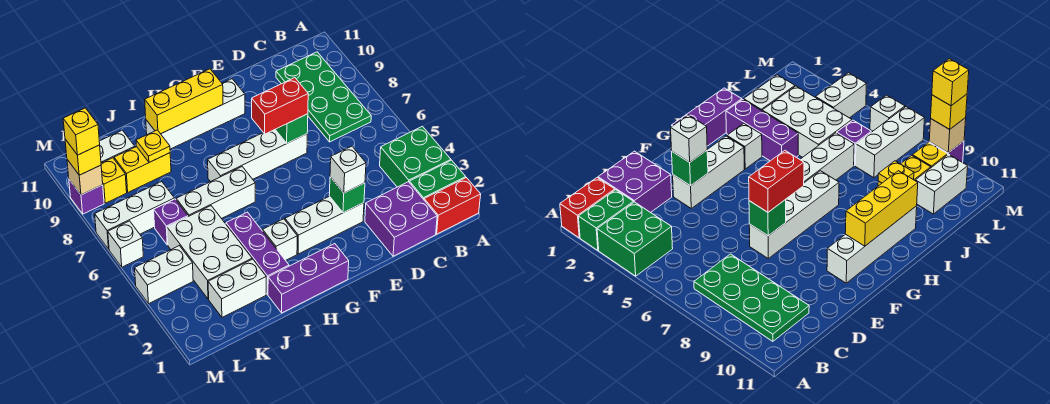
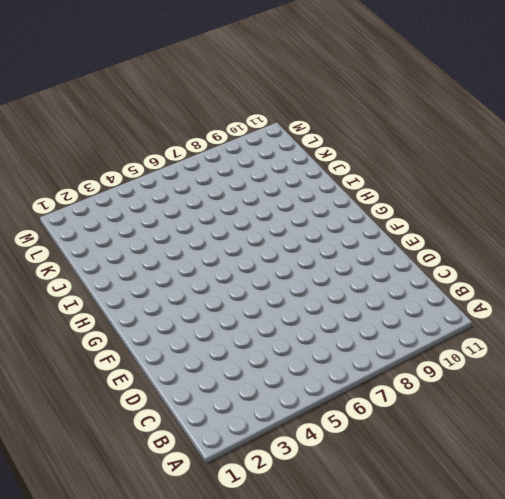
none -> red brick A1:B1 level 1
none -> green brick A2:B2 level 1
none -> green brick A3:B4 level 1
none -> green plate B7:C10 level 1

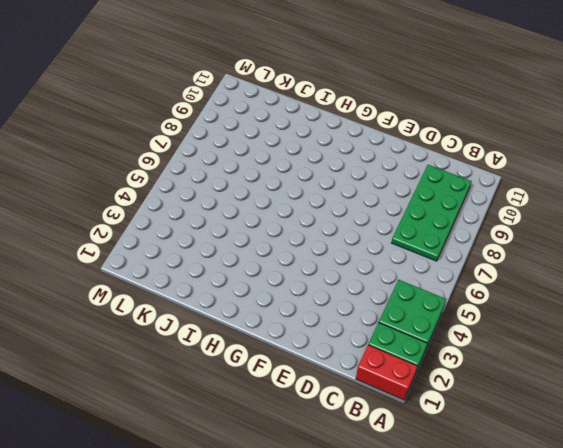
none -> purple brick C1:D2 level 1
none -> white brick E3:G3 level 1
none -> white brick E7:H7 level 1
none -> white brick F10:I10 level 1

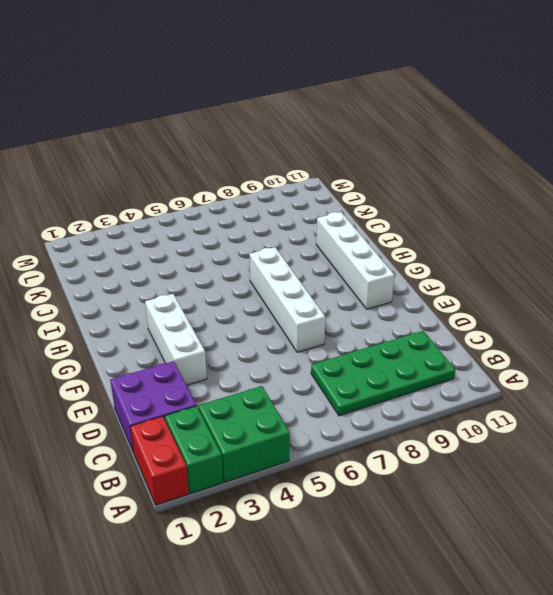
none -> purple brick G1:I1 level 1
none -> white brick H3 level 1
none -> white brick H6:J6 level 1
none -> purple brick I2:I4 level 1

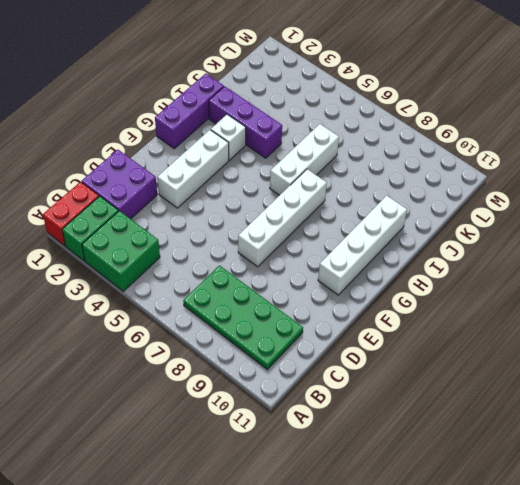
none -> white brick J2:K2 level 1
none -> white brick J3:K5 level 1
none -> yellow brick J9:K9 level 1
none -> purple brick K6 level 1

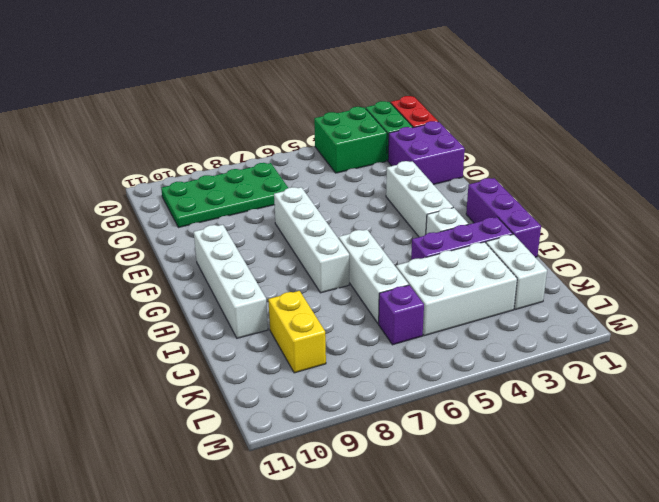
none -> white brick K7:M7 level 1
none -> white brick K10:L10 level 1
none -> white brick L4:M4 level 1
none -> yellow brick L9 level 1

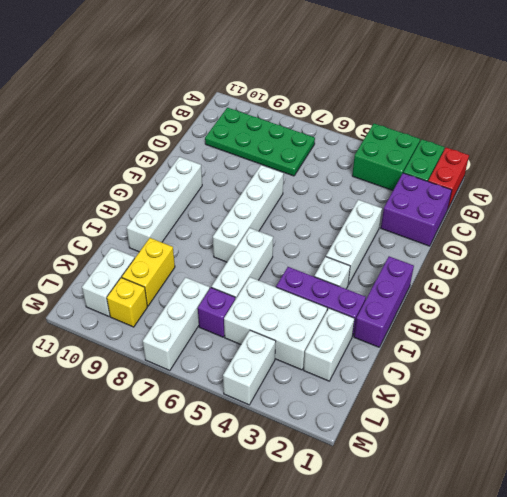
none -> white brick M6 level 1
none -> purple brick M9 level 1
none -> green brick E3 level 2
none -> green brick E7 level 2

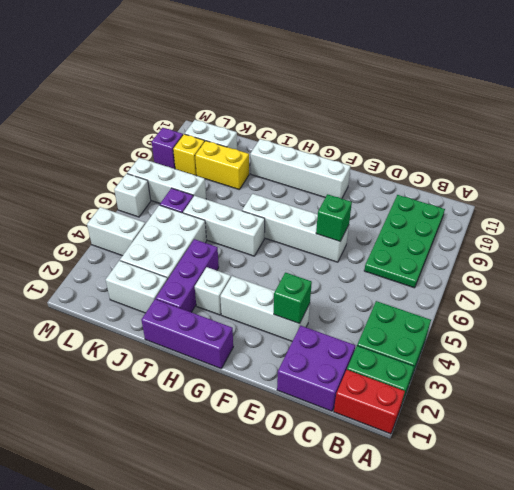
none -> yellow brick G10:I10 level 2
none -> yellow plate J9 level 2
none -> tan brick M9 level 2
none -> white brick E3 level 3

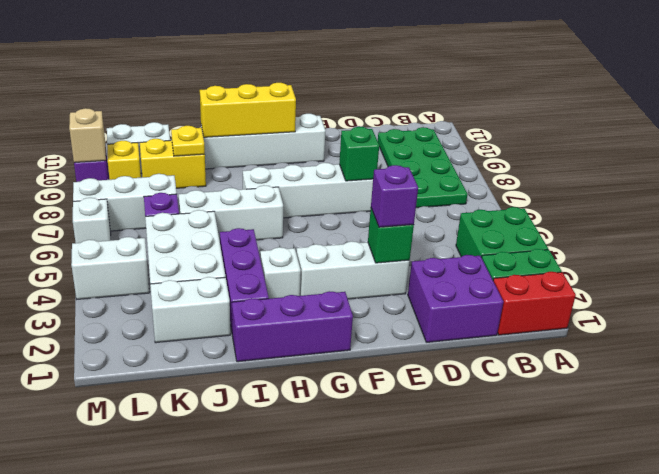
purple brick E3 level 3 -> white brick E3 level 3
none -> red brick E7:F7 level 3
none -> yellow brick M9 level 3
none -> yellow brick M9 level 4

